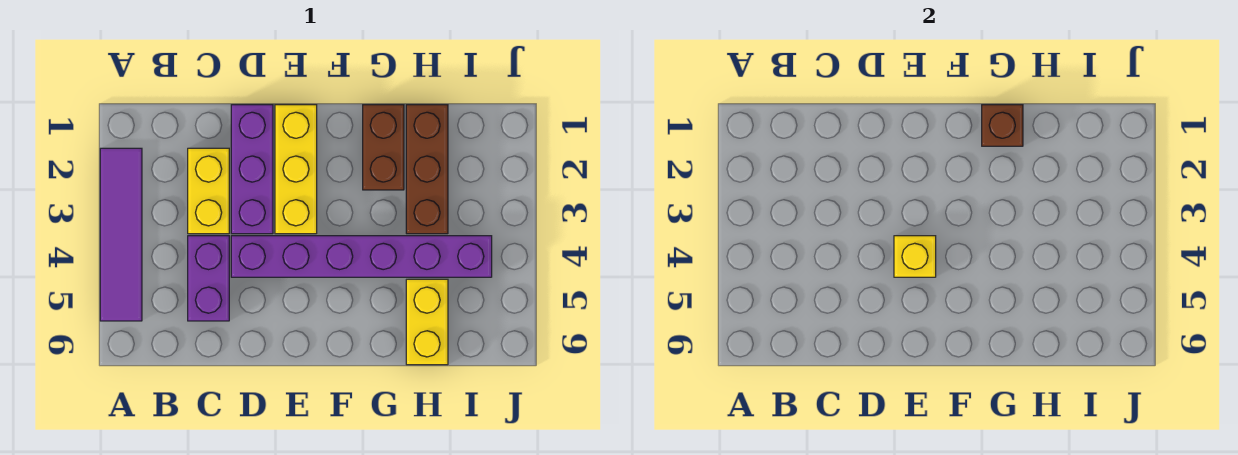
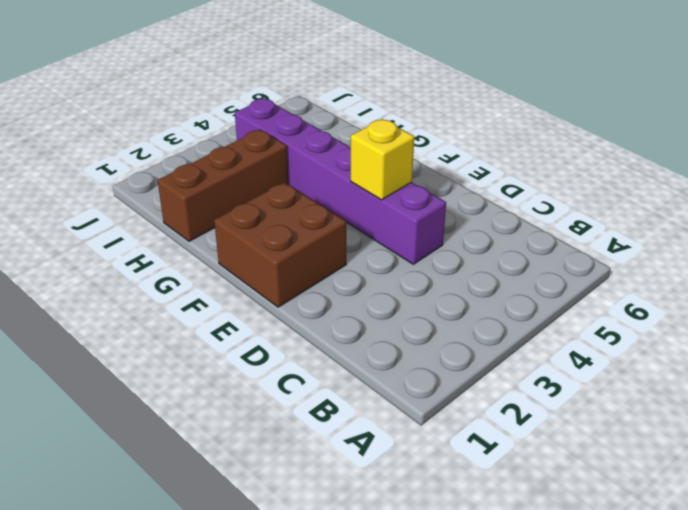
brown brick E1:F2 level 1 -> yellow brick E1:E3 level 1
none -> purple tile A2:A5 level 1
none -> yellow brick C2:C3 level 1

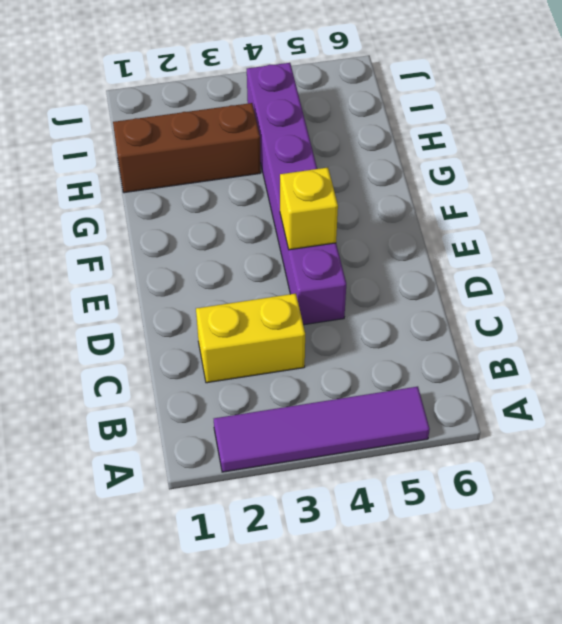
none -> purple brick C4:C5 level 1
none -> purple brick D1:D3 level 1

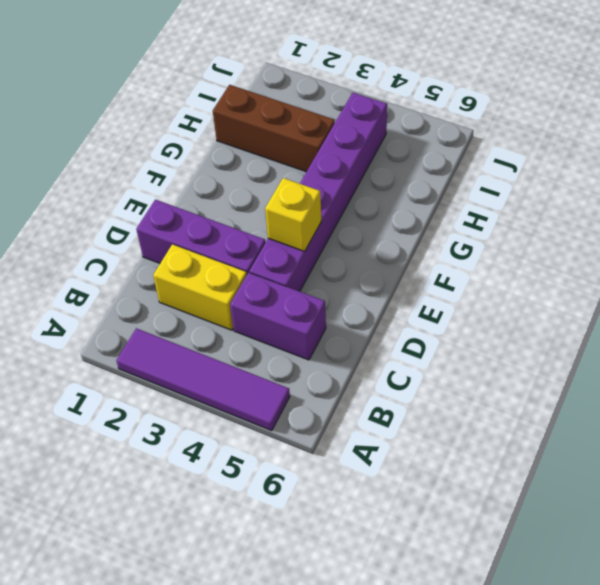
none -> yellow brick E1:E3 level 1
none -> brown brick G1:G2 level 1

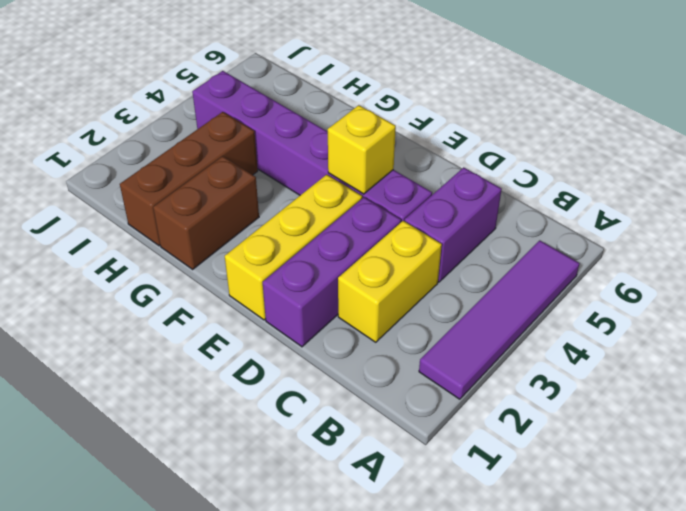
none -> yellow brick H5:H6 level 1
none -> brown brick G1 level 2

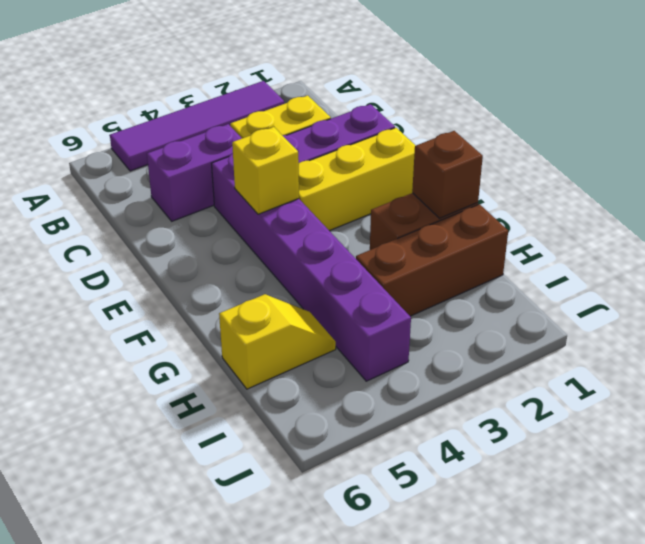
yellow slope H5:H6 level 1 top 6 -> yellow brick H5:H6 level 1

